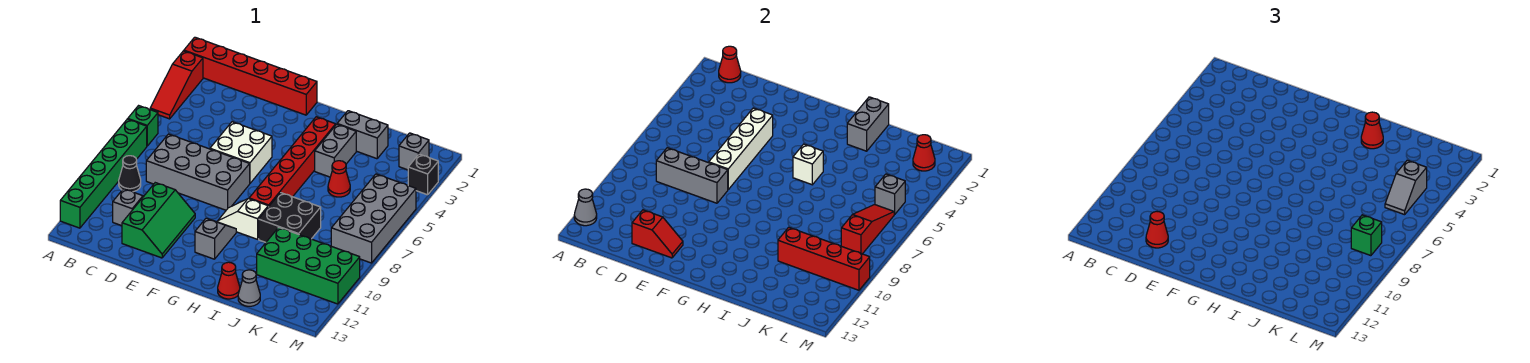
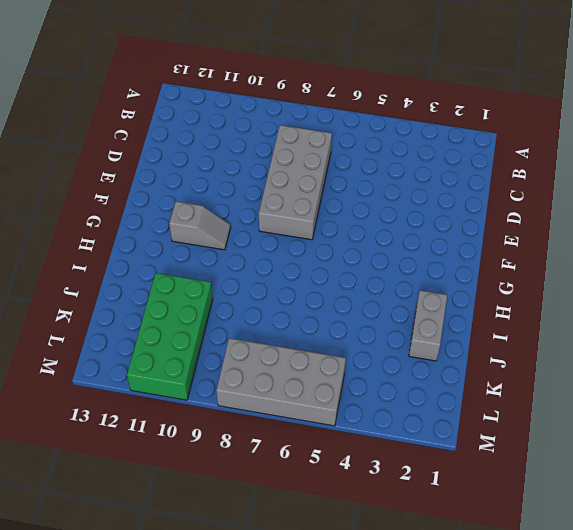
none -> red brick A1:F1 level 1
none -> red slope A2:A4 level 1 top 2
none -> green brick A6 level 1
none -> green brick A7:A12 level 1

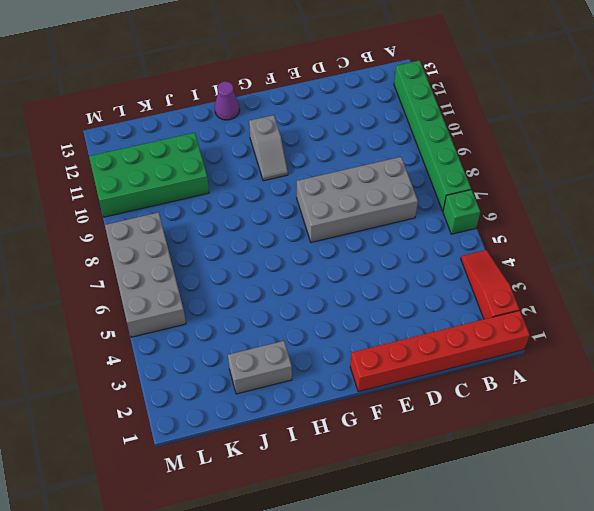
purple cone H13 level 1 -> none
none -> black cone B9 level 1
none -> grey brick C11 level 1
none -> green slope D10:E12 level 1 top D
none -> white brick E5:F6 level 1

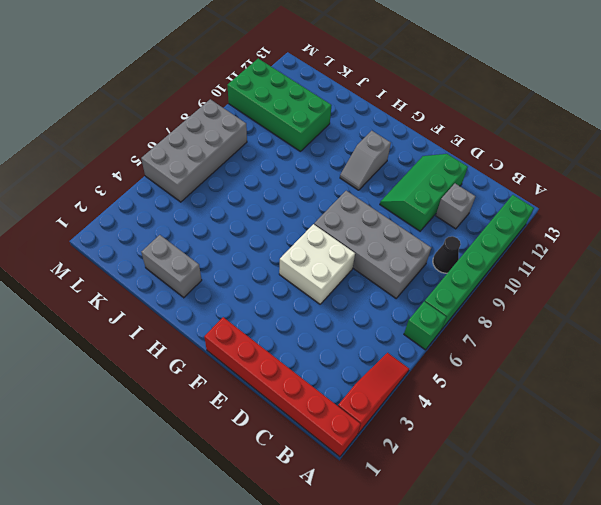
none -> white slope G9:H9 level 1 top H
none -> red brick H3:H8 level 1
none -> grey brick I3:I4 level 1
none -> black brick I8:J9 level 1

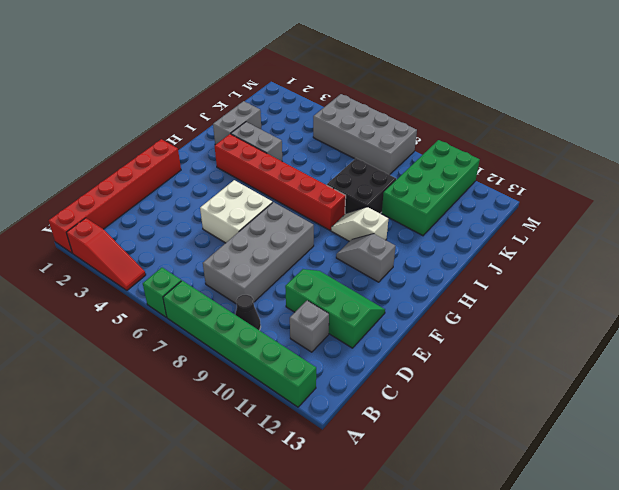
white slope H9:H10 level 1 top 10 -> white slope G9:H9 level 1 top H
none -> red cone I13 level 1
none -> red cone J5 level 1
none -> grey cone J13 level 1
none -> grey brick L2 level 1

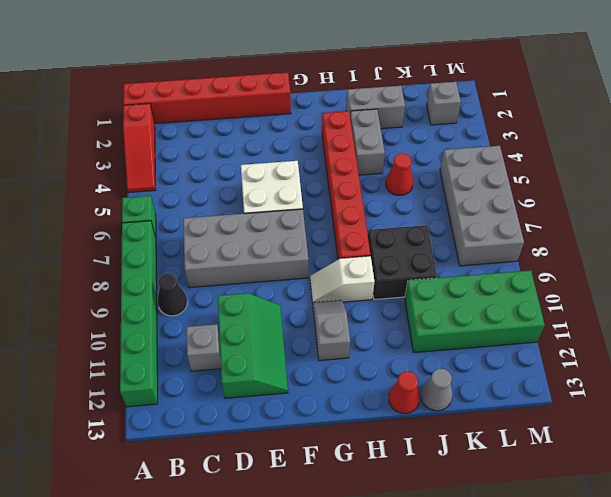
none -> black brick M3 level 1
none -> grey cone A12 level 2
none -> red cone B1 level 2
none -> grey brick C8:E8 level 2

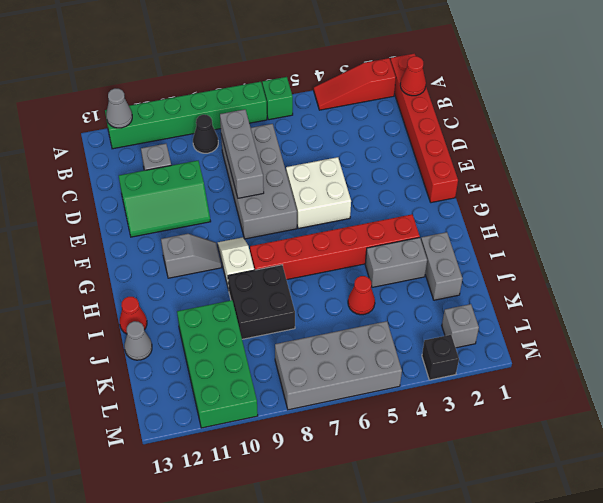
none -> red slope D12:E12 level 2 top D
none -> white brick E4:E7 level 2
none -> white brick H5 level 2
none -> grey brick I1:I2 level 2

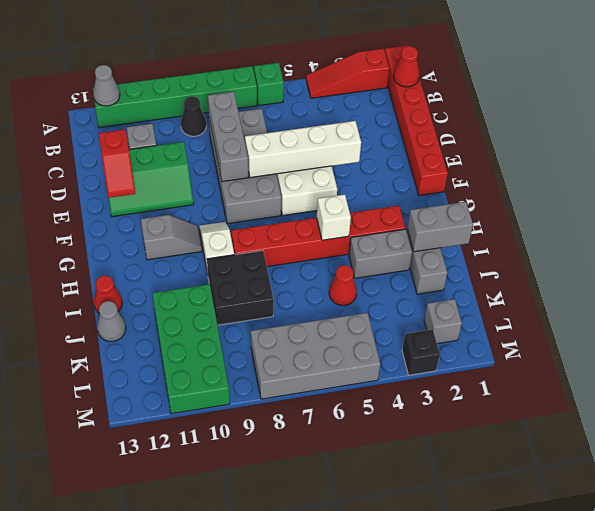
none -> red brick J10:M10 level 2
none -> red cone L2 level 2
none -> grey brick L5 level 2
none -> red slope L6:L8 level 2 top 8

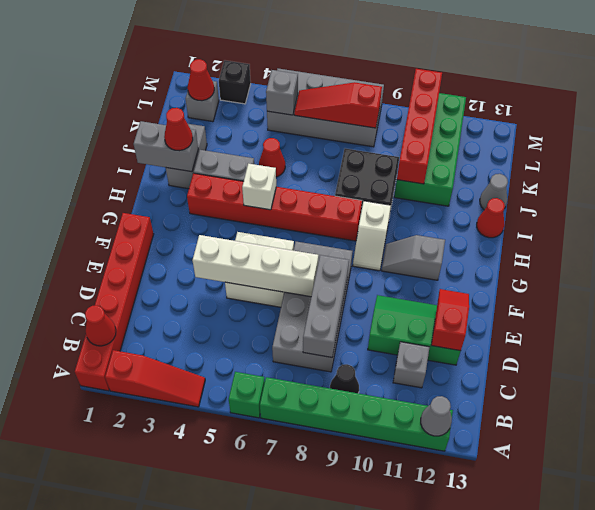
none -> red cone D12 level 3
none -> grey slope L4:L5 level 3 top 4
none -> green brick L8 level 3

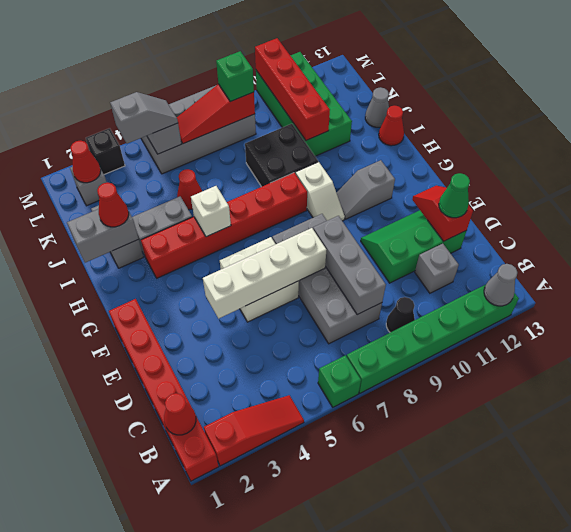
green cone D12 level 3 -> red cone D12 level 3

